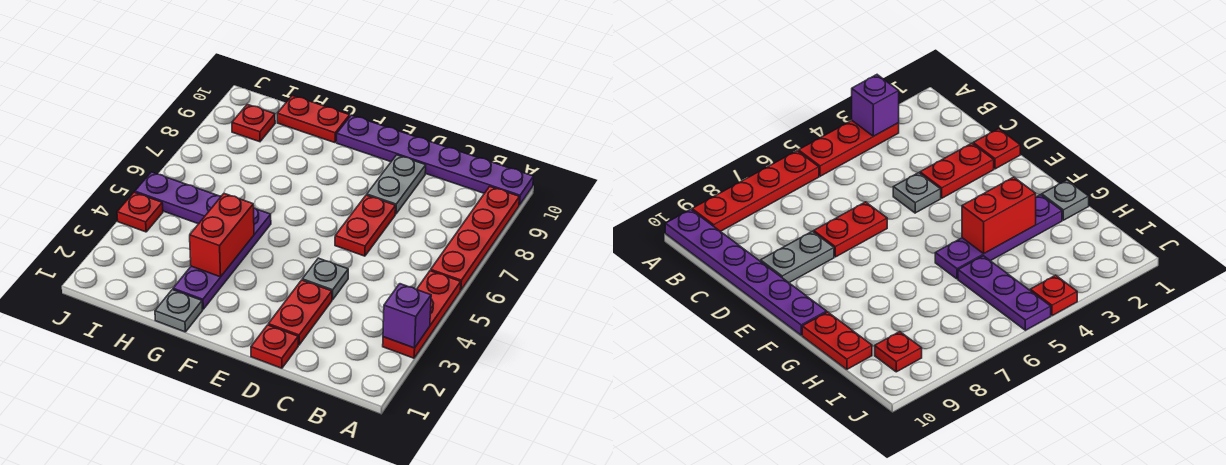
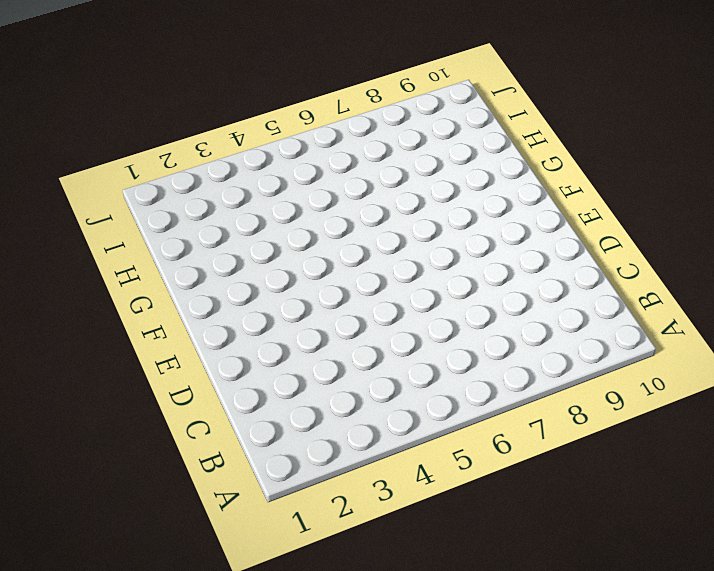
none -> red plate A3:A5 level 1
none -> red plate A6:A9 level 1
none -> purple plate A10:F10 level 1

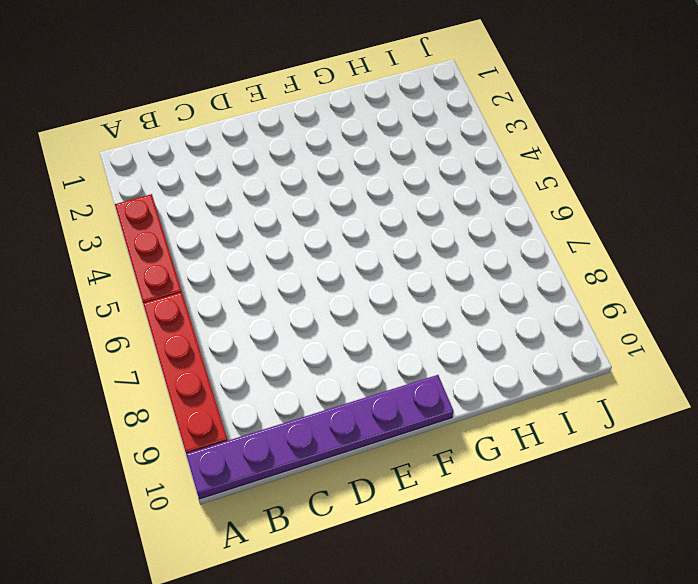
none -> red plate D1 level 1
none -> red plate D2:D3 level 1
none -> grey plate D4 level 1

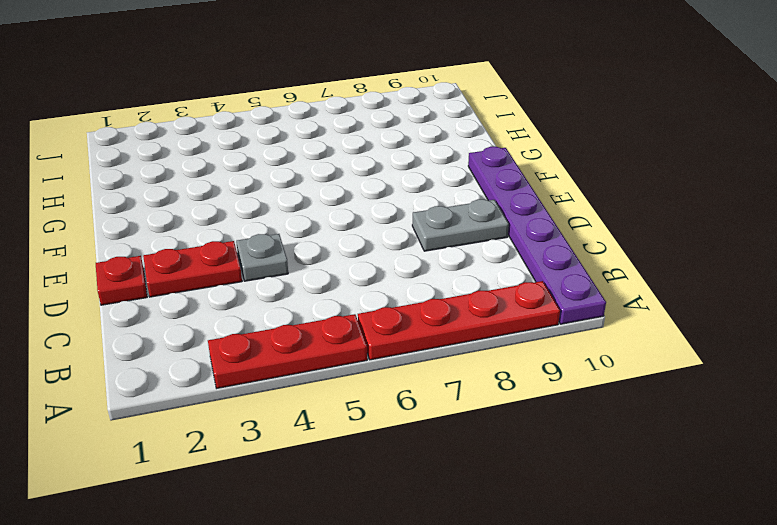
none -> red plate D6:D7 level 1
none -> grey plate G1 level 1
none -> purple plate G2:G5 level 1

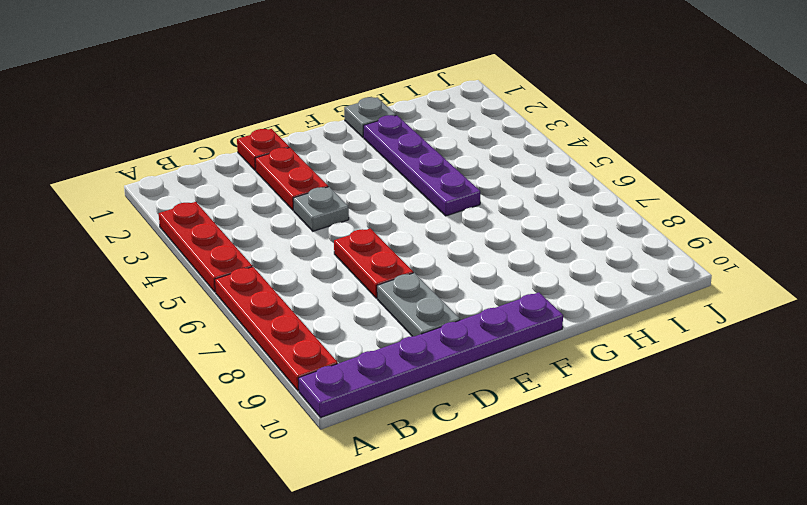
none -> red plate G10:H10 level 1
none -> purple plate H5:J5 level 1
none -> red plate I9 level 1

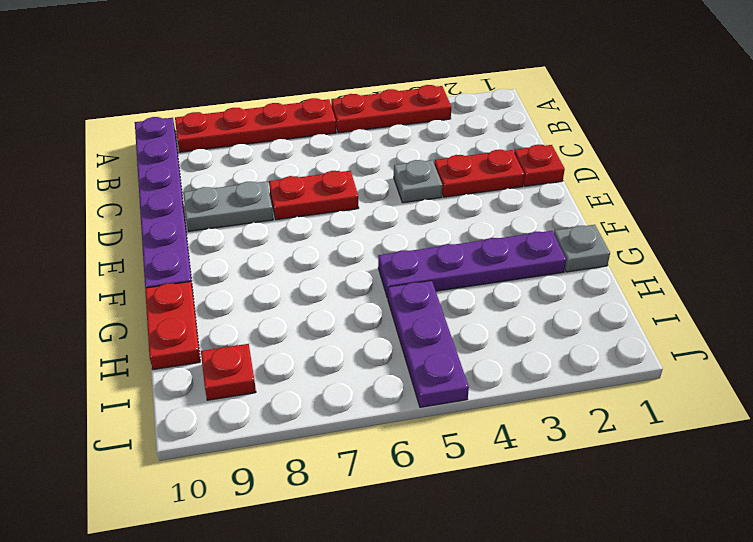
none -> red plate J4 level 1
none -> purple brick A3 level 2
none -> red brick G3:G4 level 2

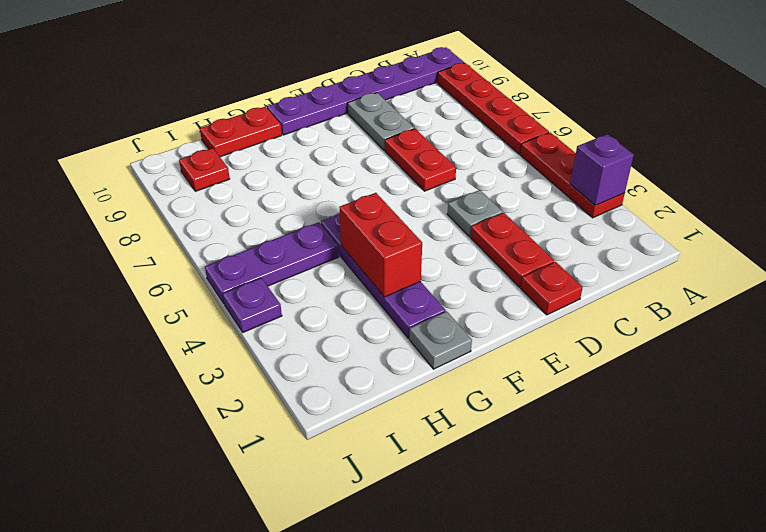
purple plate J4 level 1 -> red plate J4 level 1

